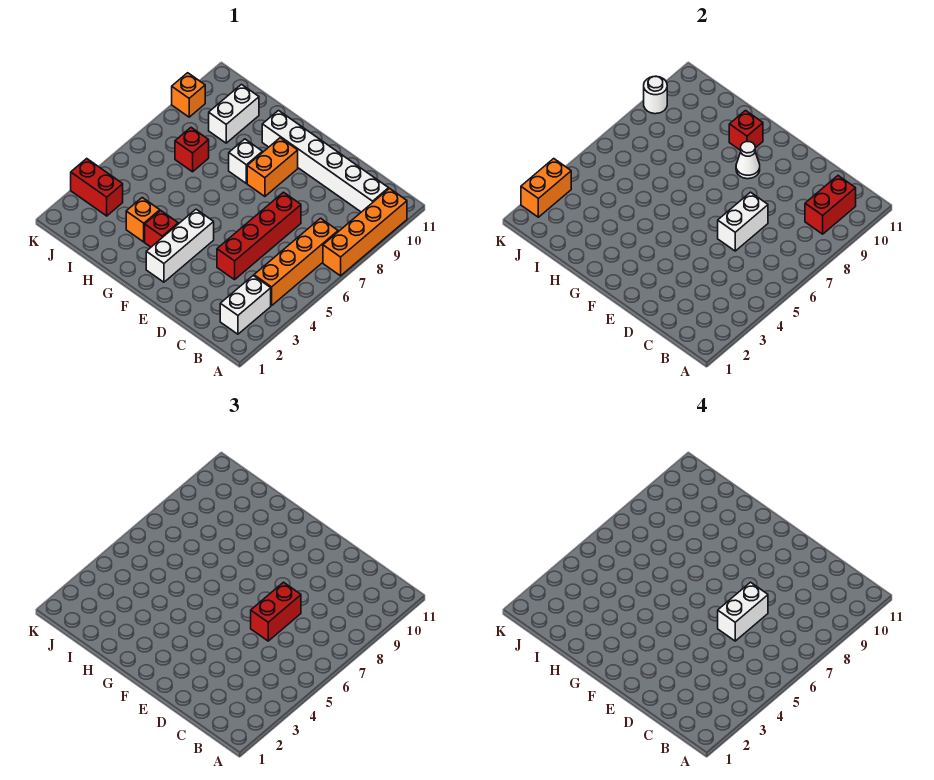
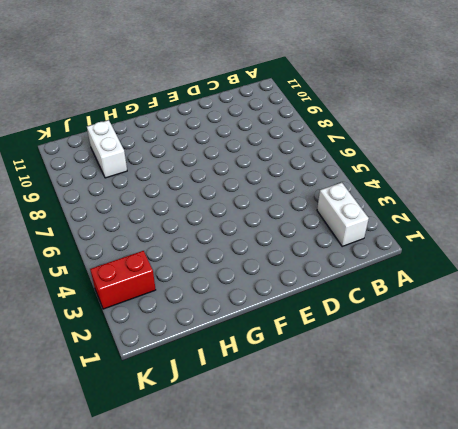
none -> orange brick A7:A10 level 1
none -> orange brick B4:B7 level 1
none -> white brick B10:G10 level 1

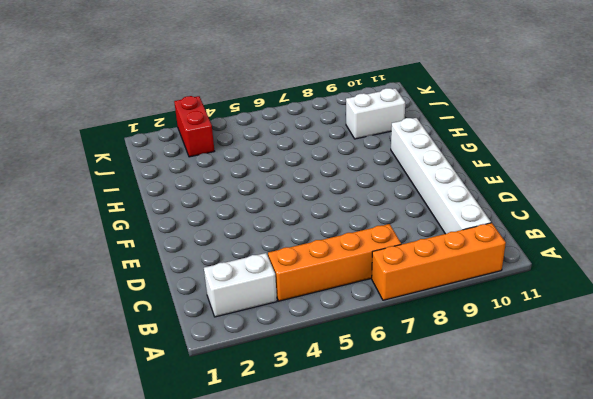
none -> red brick D4:D7 level 1
none -> white brick F2:F4 level 1
none -> orange brick F8:F9 level 1

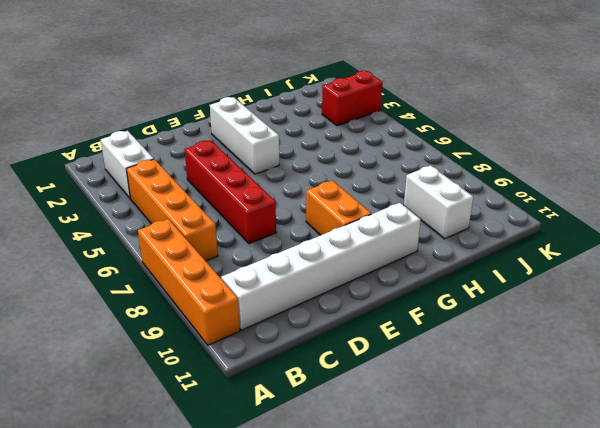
none -> red brick G3 level 1
none -> white brick G8 level 1
none -> orange brick H3 level 1

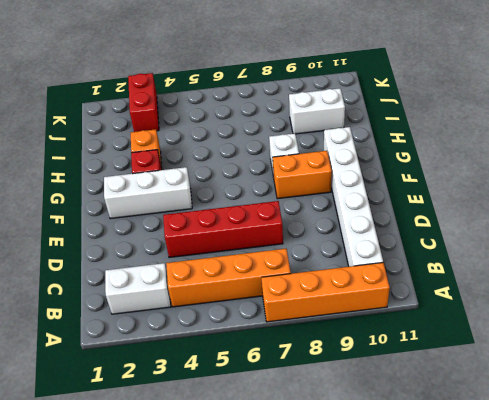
none -> red brick I7 level 1
none -> orange brick K9 level 1
none -> red brick B9:B10 level 2

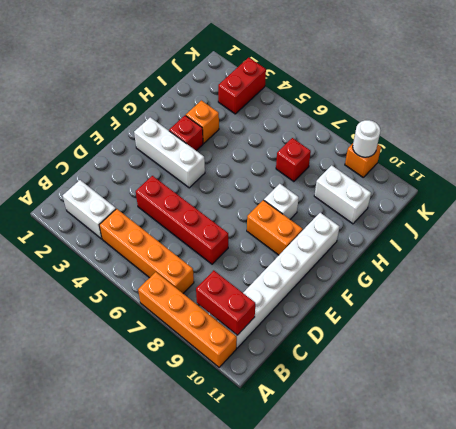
none -> white brick D6:D7 level 2
none -> white cone F9 level 2
none -> red brick G10 level 2

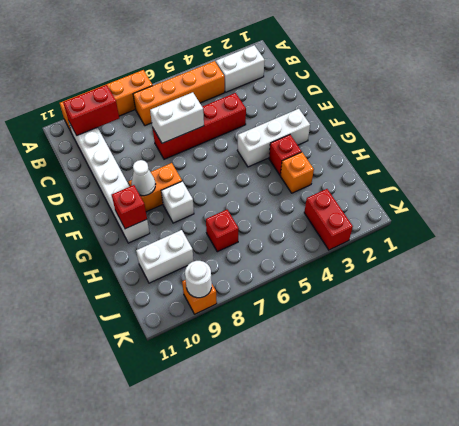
none -> orange brick K2:K3 level 2
none -> red brick D6:D7 level 3
none -> white brick D6:D7 level 4

